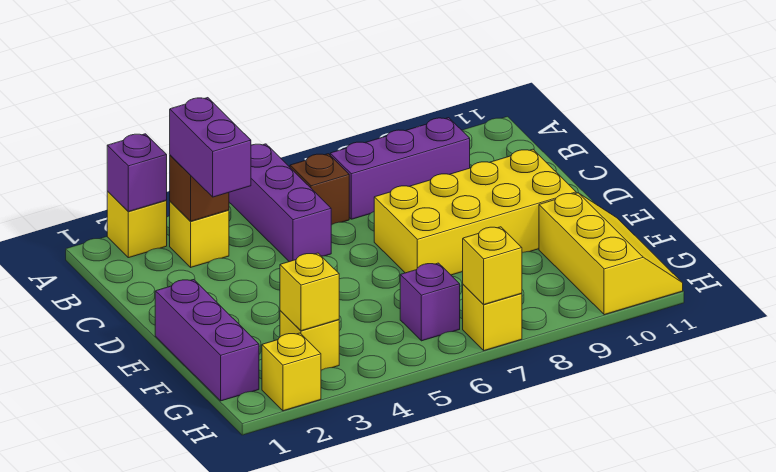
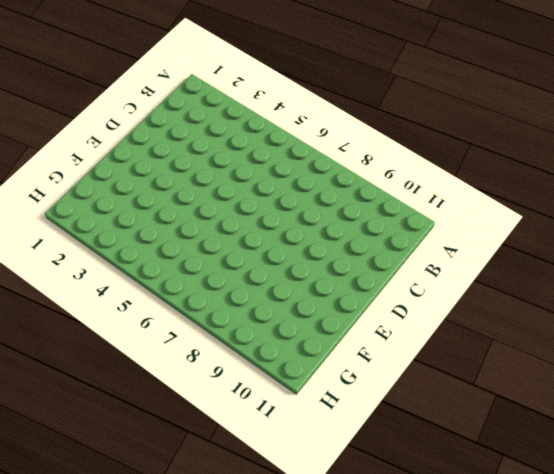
none -> yellow brick A2 level 1
none -> purple brick A5:C5 level 1
none -> yellow brick B3 level 1

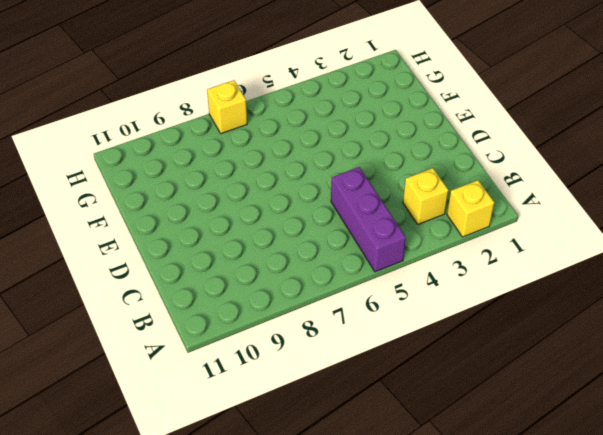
none -> brown brick B6 level 1
none -> purple brick B7:B9 level 1
none -> yellow brick D7:E10 level 1

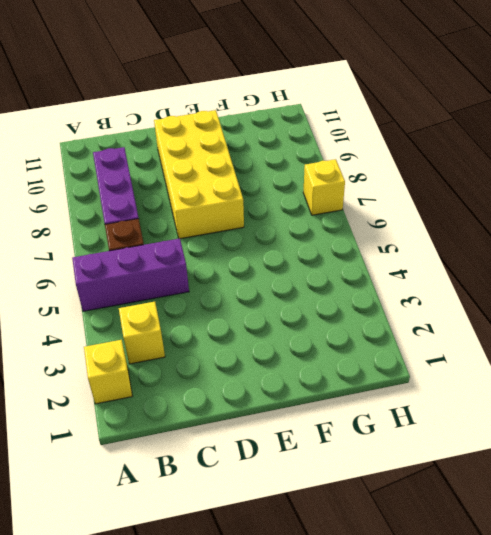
none -> purple brick E1:G1 level 1
none -> yellow slope F10:H11 level 1 top 10
none -> yellow brick G3 level 1

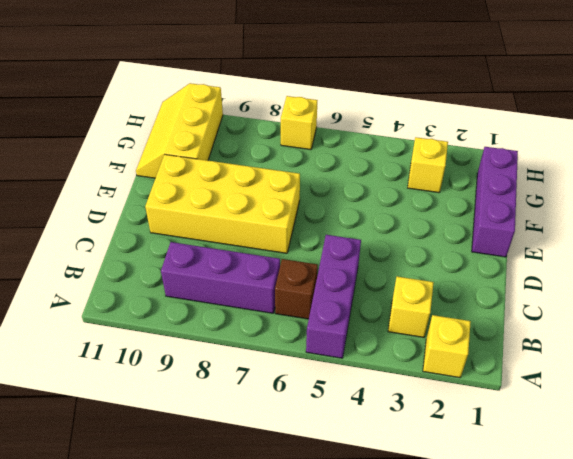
none -> purple brick G6 level 1
none -> yellow brick H2 level 1
none -> purple brick A2 level 2

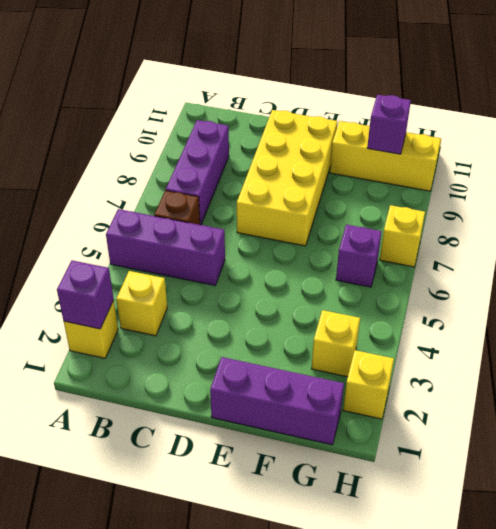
purple brick G10 level 2 -> none
none -> brown brick B3 level 2
none -> yellow brick G3 level 2
none -> yellow brick H7 level 2

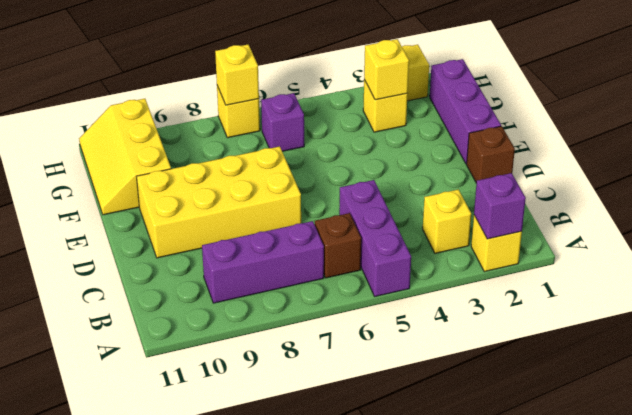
brown brick D1 level 1 -> brown brick B3 level 2
none -> purple brick B3:C3 level 3

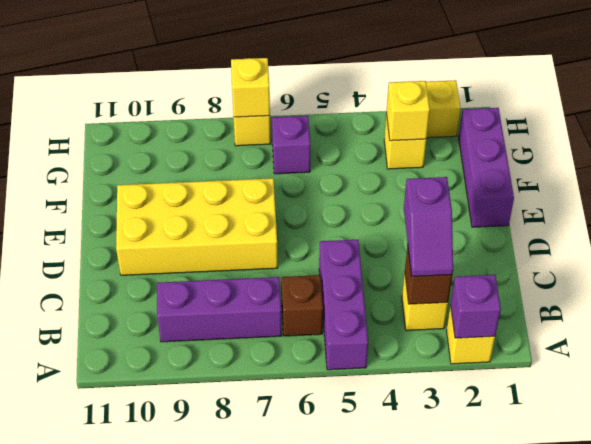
purple slope B3:C3 level 3 top C -> purple brick B3:C3 level 3
none -> yellow slope F10:H11 level 1 top 10

